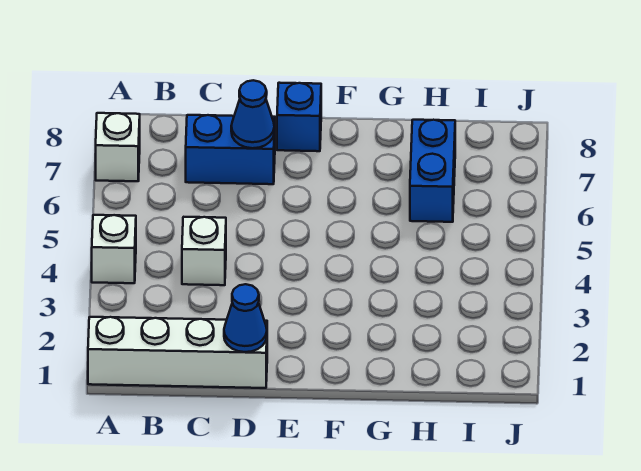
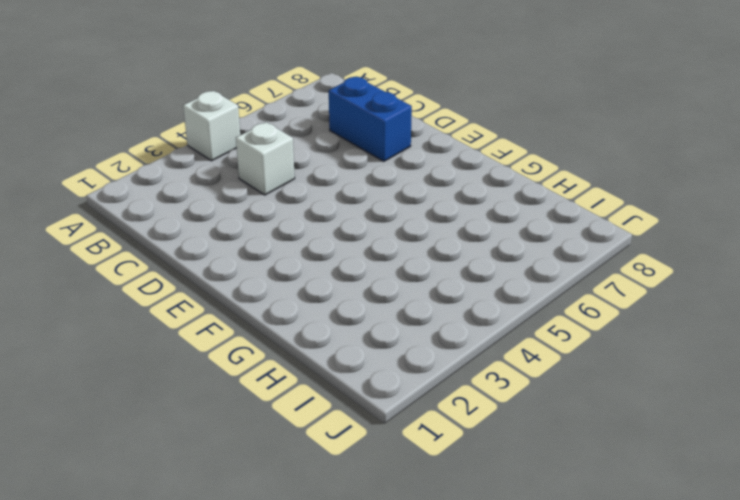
none -> white brick A1:D1 level 1
none -> white brick A7 level 1

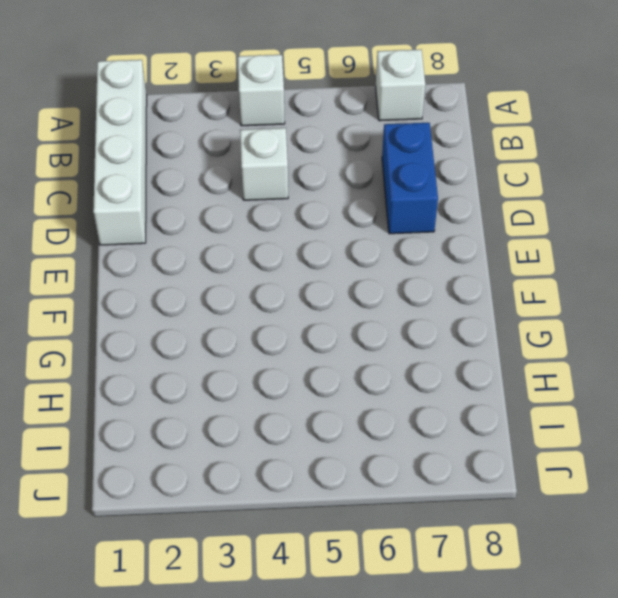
none -> blue brick E8 level 1
none -> blue brick H6:H7 level 1

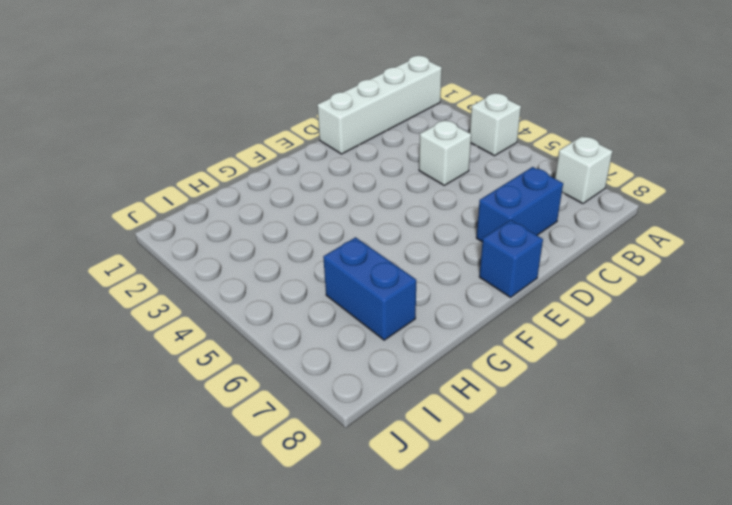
none -> blue cone D1 level 2
none -> blue cone D7 level 2

